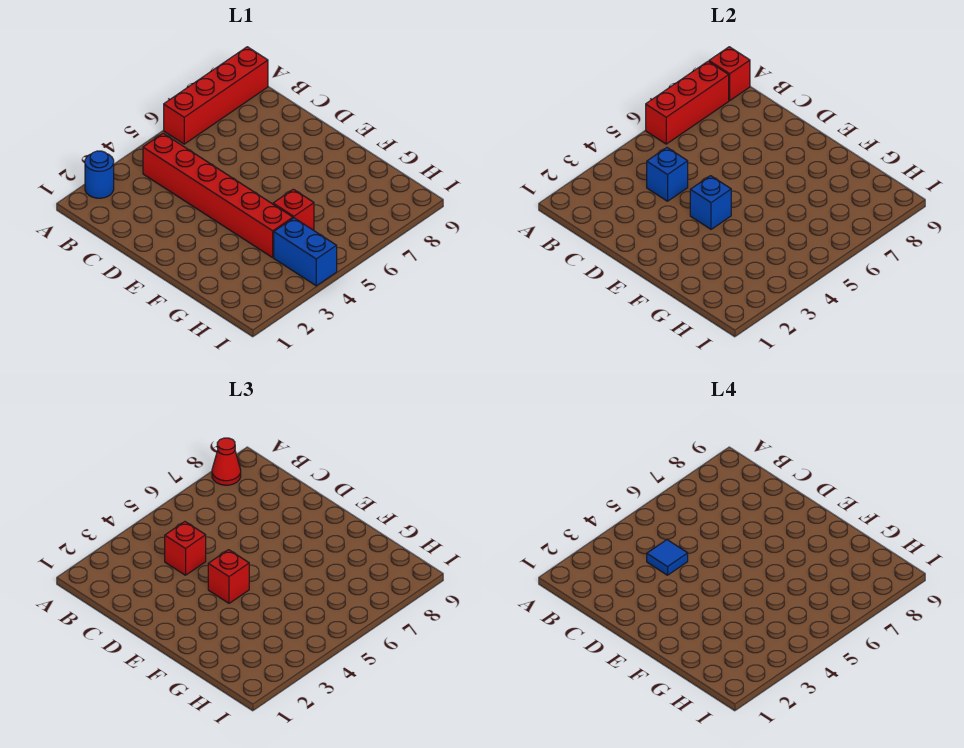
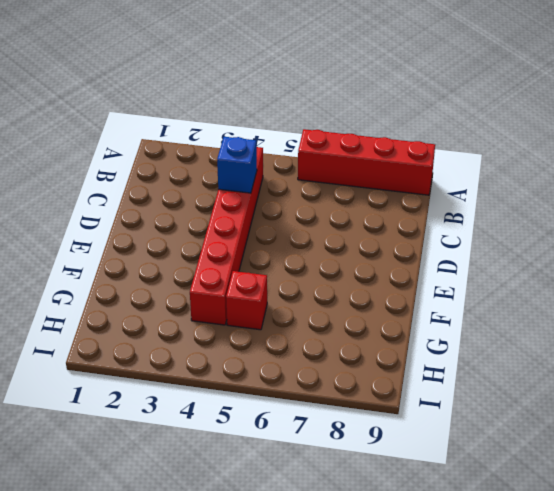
none -> blue round brick A2 level 1
none -> blue brick H4:I4 level 1
none -> red brick A6:A8 level 2

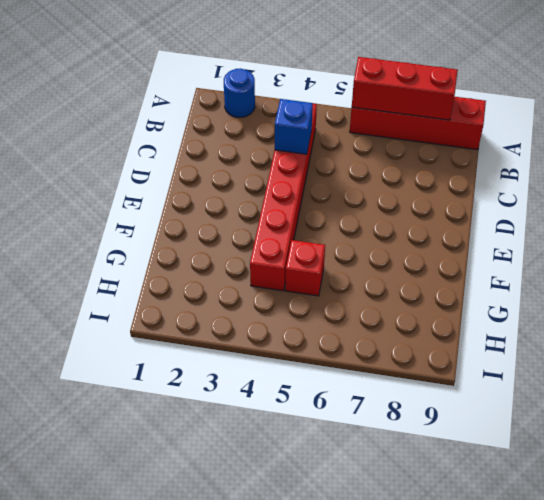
none -> blue brick H4:I4 level 1
none -> red brick A9 level 2
none -> blue brick E4 level 2

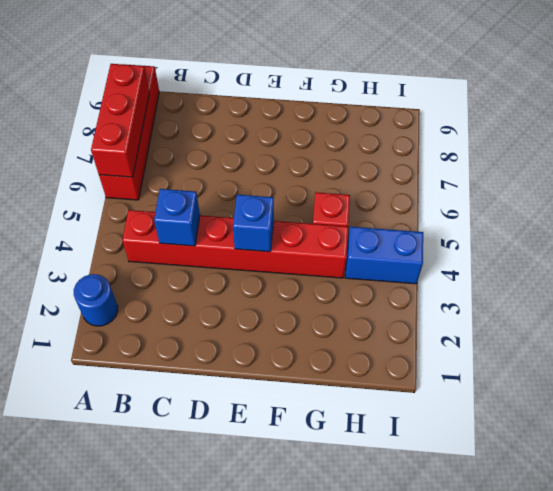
none -> red brick A9 level 2
none -> red cone A8 level 3
none -> red brick C4 level 3

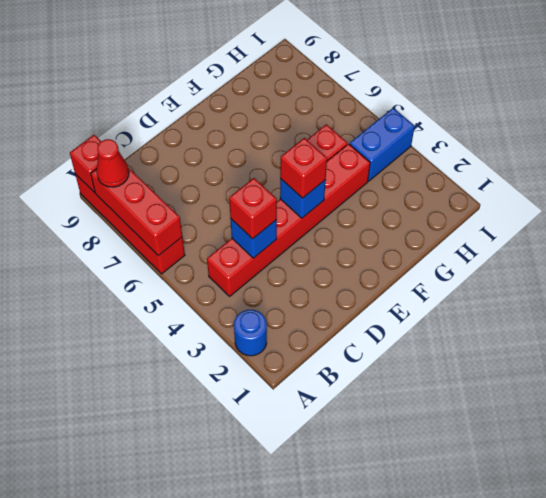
none -> blue tile C4 level 4

